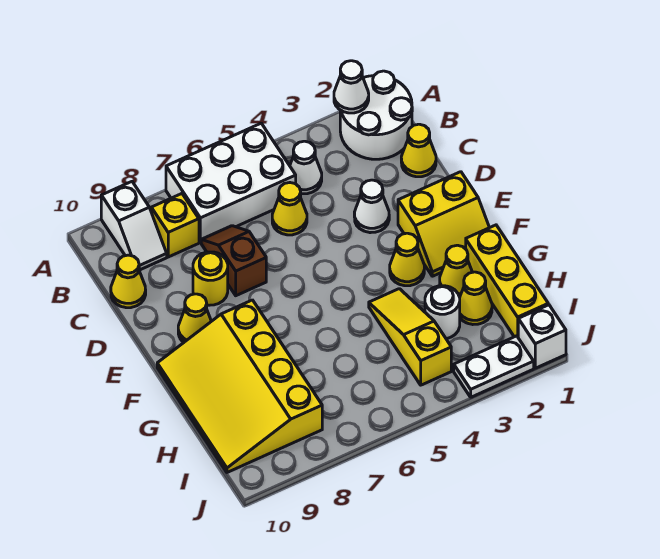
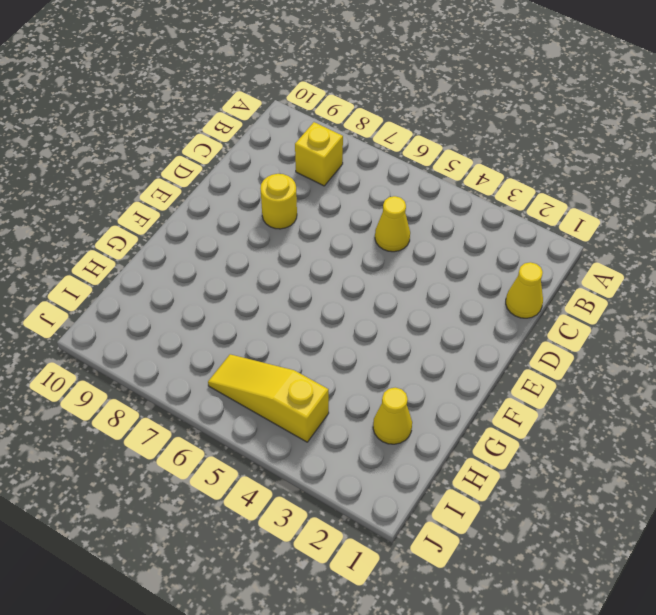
yellow slope I4:I6 level 1 top 4 -> yellow slope G4:I4 level 1 top I
none -> white round brick A1:B2 level 1
none -> white brick A5:B7 level 1
none -> white slope A9:B9 level 1 top A

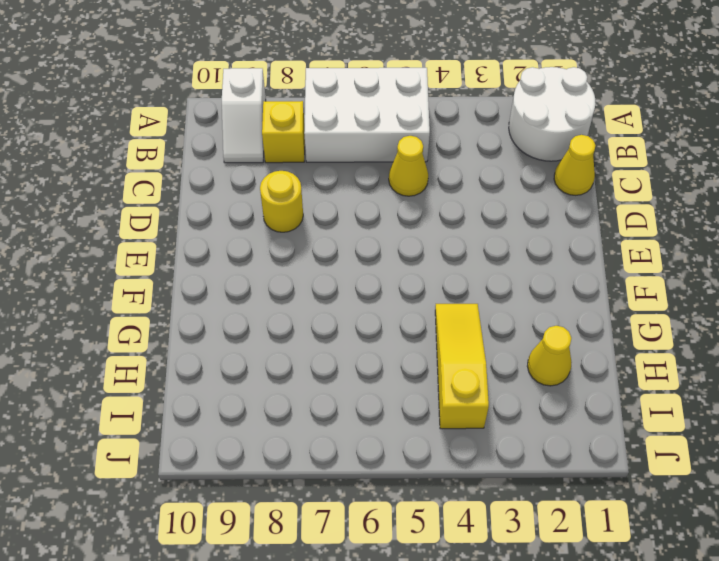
none -> white cone B4 level 1
none -> brown slope C7:D7 level 1 top D
none -> yellow cone C10 level 1

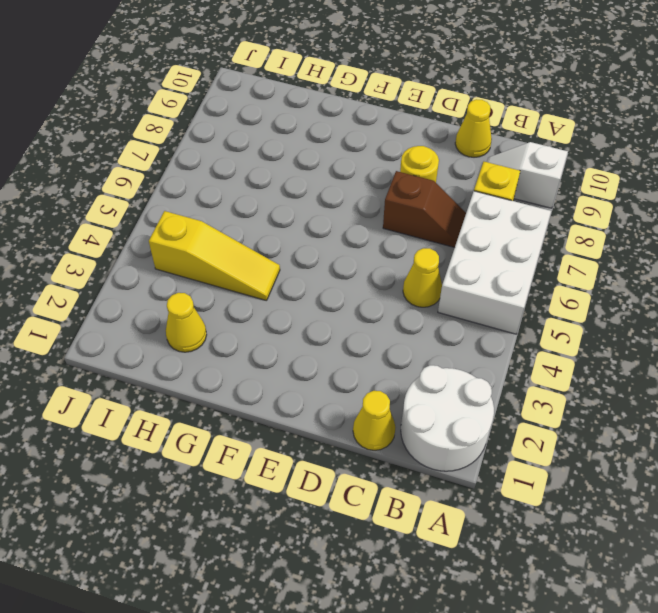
none -> white cone B4 level 1
none -> white cone D3 level 1
none -> yellow slope E1:F2 level 1 top E

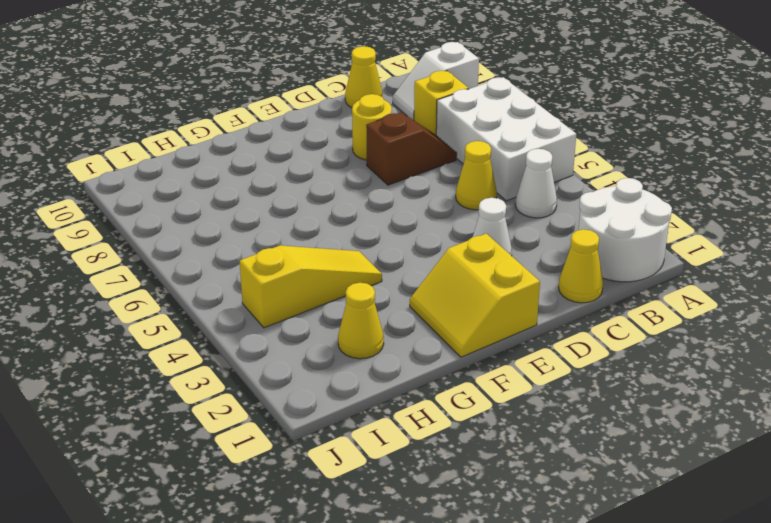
none -> yellow cone E9 level 1
none -> yellow cone F3 level 1
none -> yellow slope F8:I10 level 1 top 8

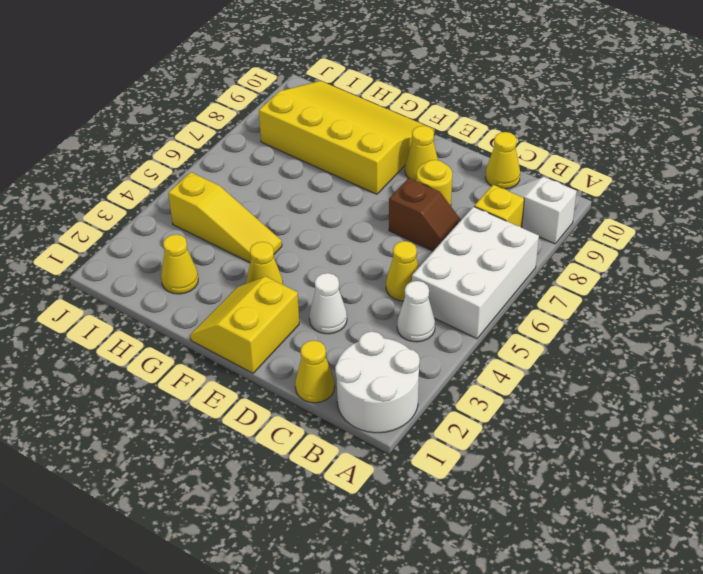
none -> yellow brick G1:I1 level 1
none -> yellow cone G2 level 1
none -> white round brick H3 level 1

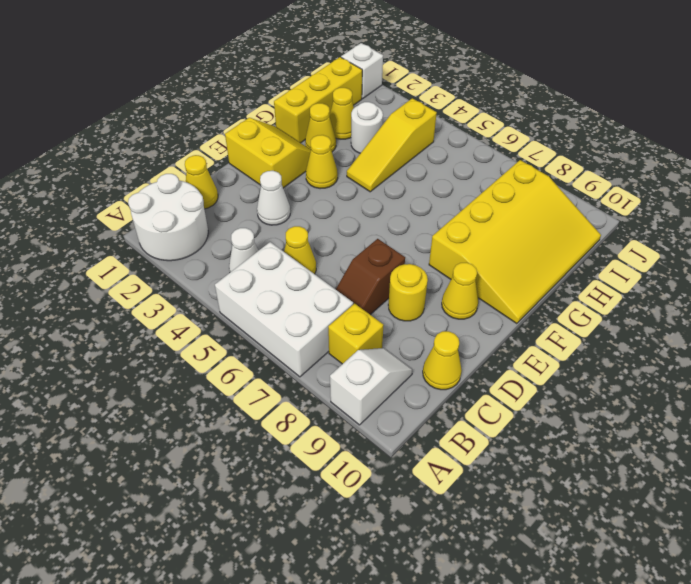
none -> white plate J2:J3 level 1
none -> white cone A2 level 2

